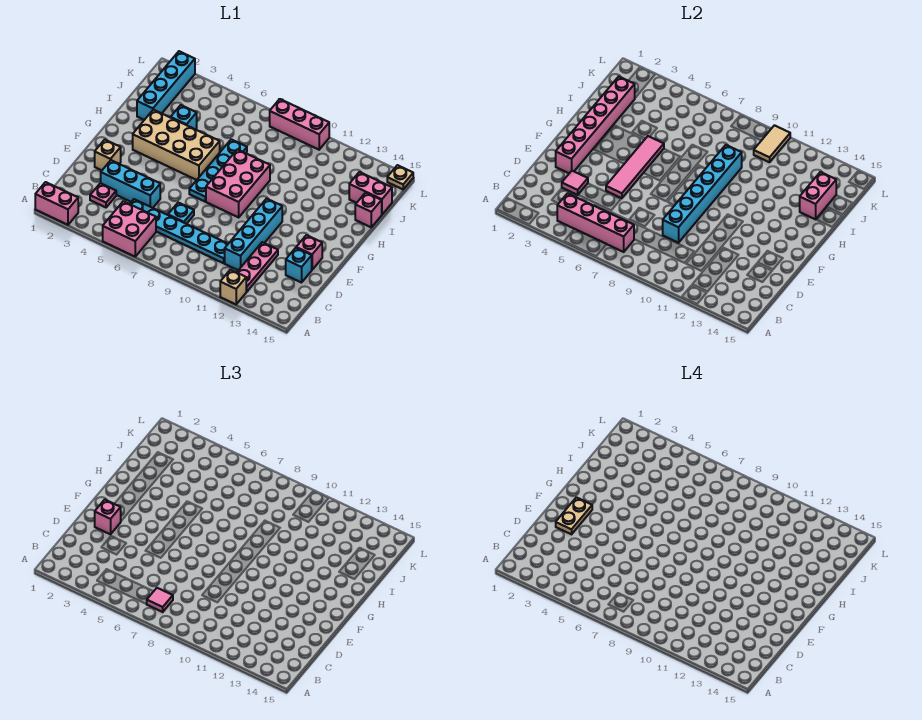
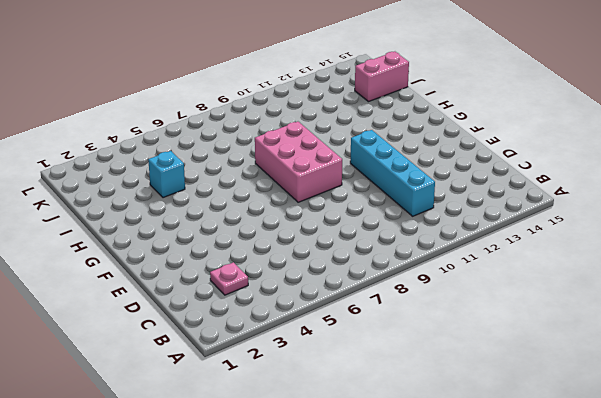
none -> pink brick A1:A2 level 1
none -> pink brick A5:B6 level 1
none -> tan brick A12 level 1
none -> pink plate B12:D12 level 1

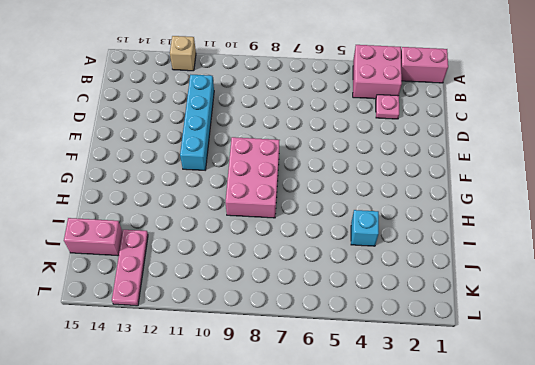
pink brick A3:B4 level 1 -> pink brick A5:B6 level 1
pink plate J13:L13 level 1 -> pink plate B12:D12 level 1
none -> cyan plate C5:C10 level 1
none -> cyan brick D3:D5 level 1
none -> cyan plate D7 level 1
none -> cyan brick D14 level 1

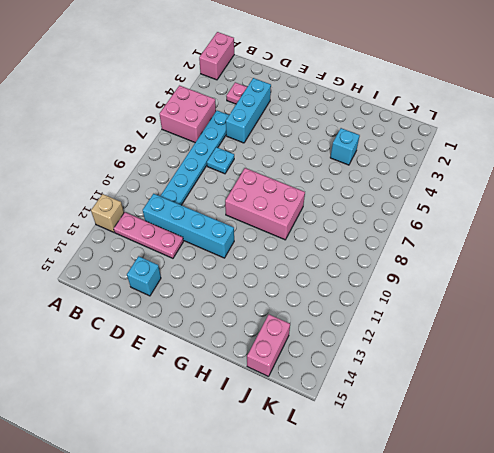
none -> tan brick E2 level 1
none -> pink brick E14 level 1
none -> cyan plate F7:I7 level 1
none -> tan brick G3:H6 level 1

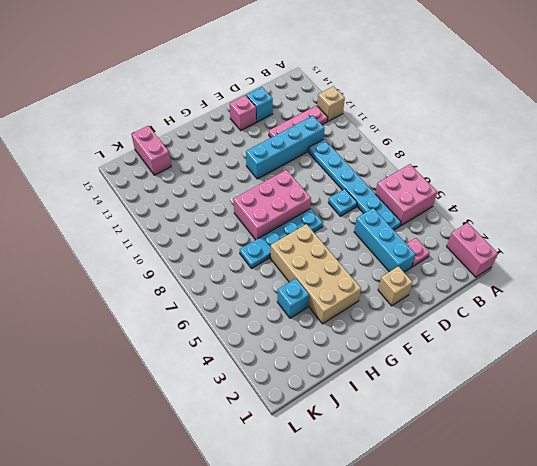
none -> cyan brick I2:L2 level 1
none -> pink brick I15 level 1
none -> pink brick L8:L10 level 1
none -> tan plate L15 level 1

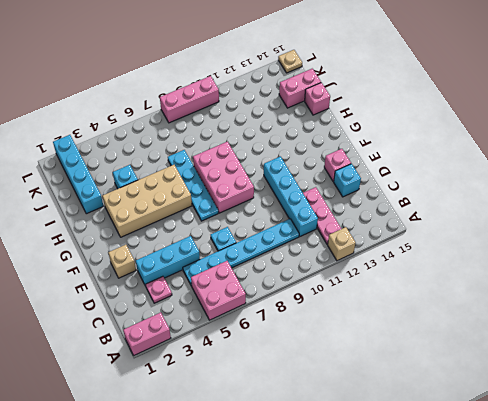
none -> pink brick B4:B7 level 2
none -> pink tile D3 level 2
none -> cyan brick D9:I9 level 2
none -> pink brick E2:J2 level 2

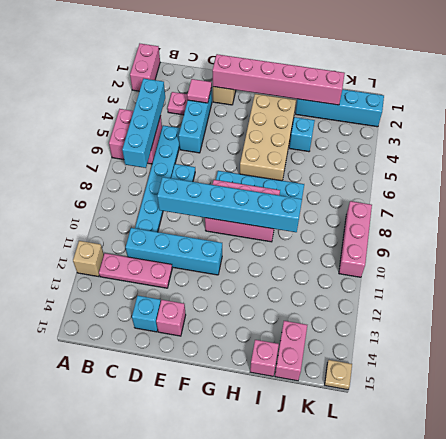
cyan brick B4:B7 level 2 -> pink brick B4:B7 level 2
none -> pink tile E5:H5 level 2
none -> pink brick I14:J14 level 2
none -> tan tile K10:L10 level 2
none -> pink tile B7 level 3

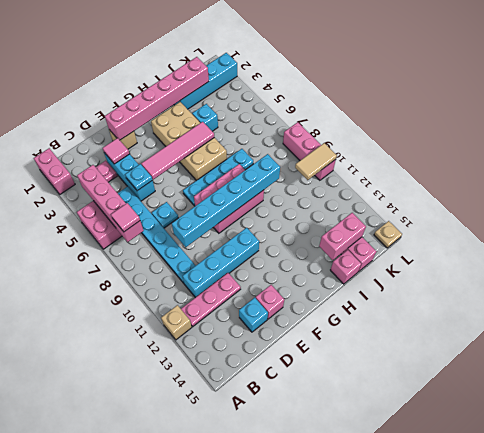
cyan plate D5 level 2 -> none
none -> pink brick E2 level 3
none -> tan plate E2:F2 level 4

